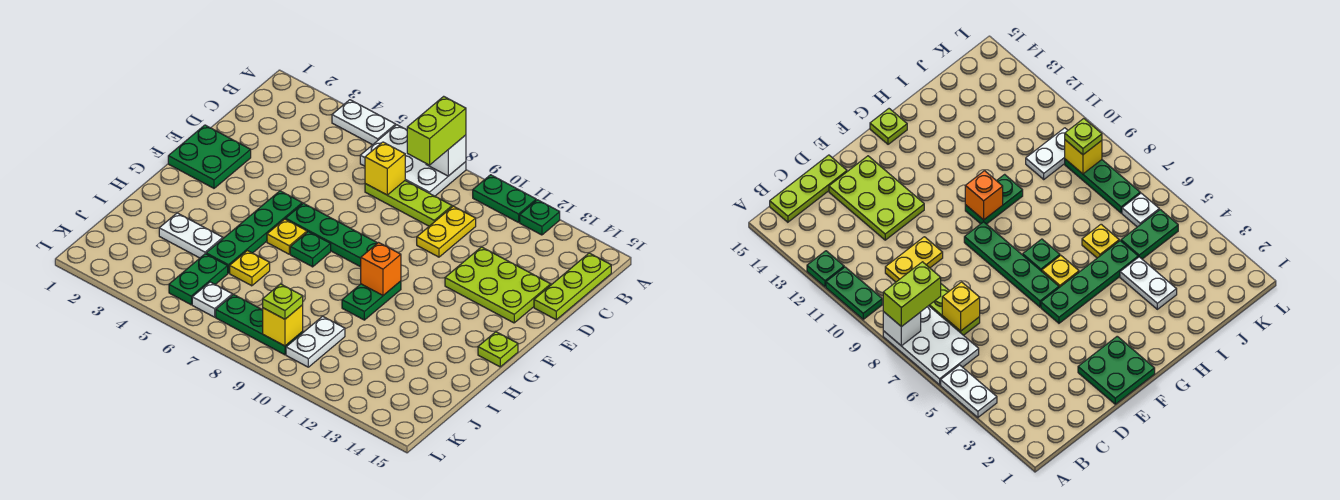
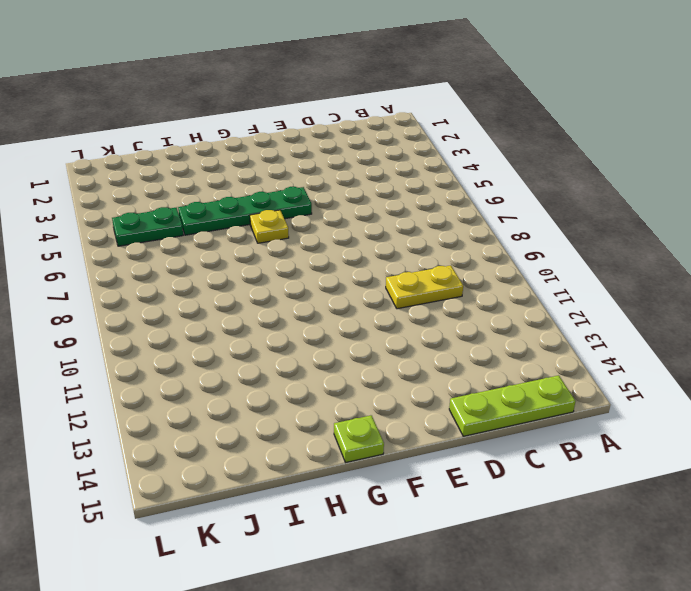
none -> white plate A4:A5 level 1
none -> white plate A6:B8 level 1
none -> green plate A10:A11 level 1

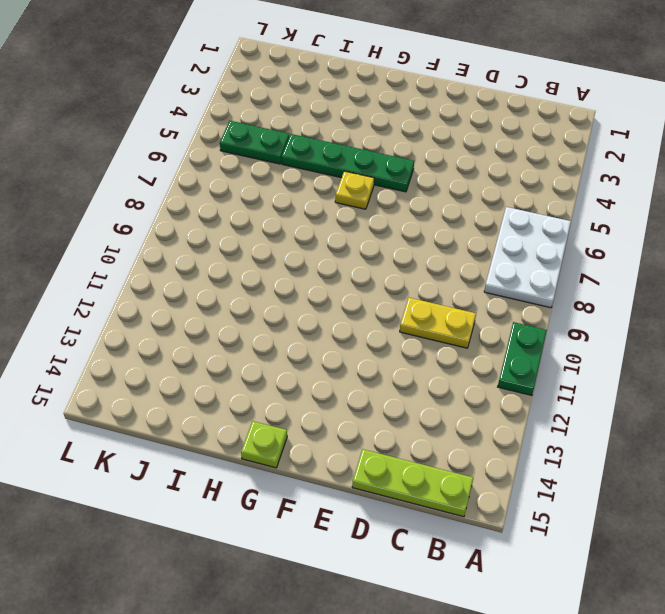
none -> white plate A4:A5 level 1
none -> green plate A12 level 1
none -> lime plate C7:C9 level 1

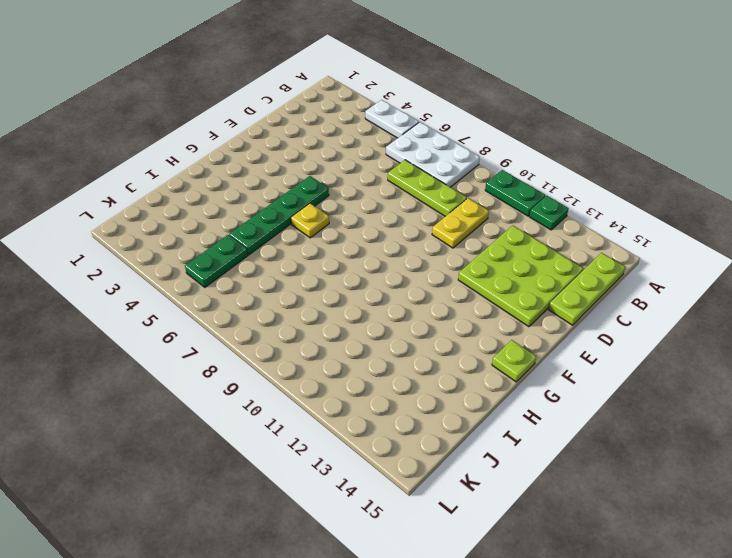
lime plate C12:E14 level 1 -> lime plate D12:E14 level 1
none -> green plate E1:F2 level 1
none -> green plate F6:F9 level 1
none -> green plate G7 level 1

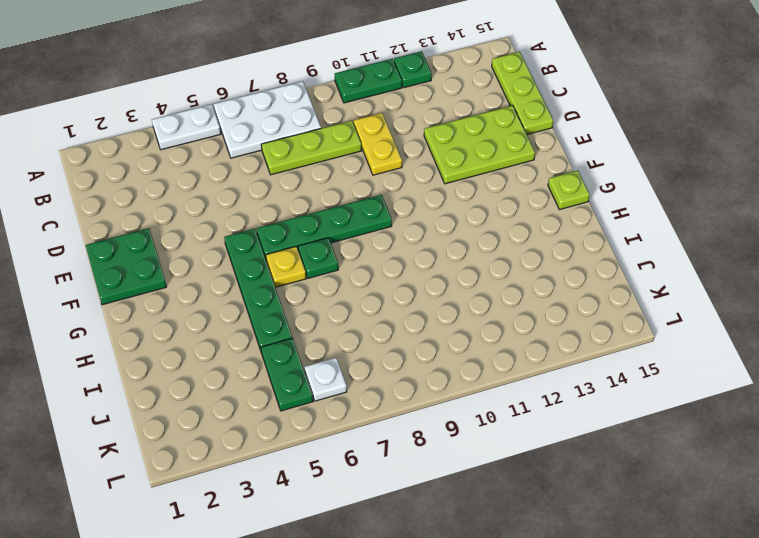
none -> green plate G10:H10 level 1
none -> white plate I3:I4 level 1
none -> yellow plate I6 level 1

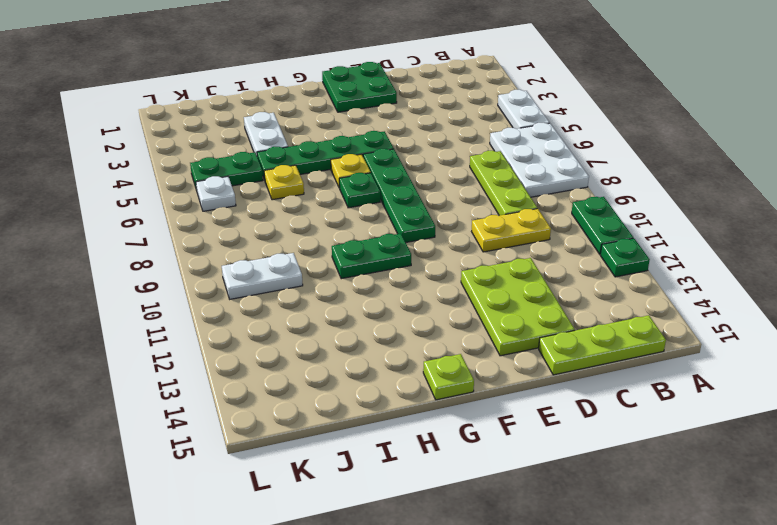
none -> green plate K7:K9 level 1
none -> white brick A8 level 2
none -> yellow brick C7 level 2

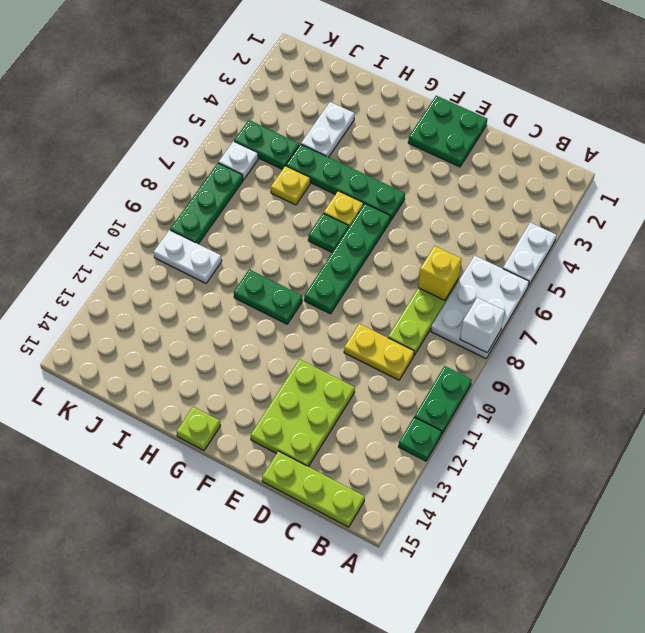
none -> orange brick G10 level 2
none -> yellow brick K9 level 2
none -> lime brick A8:B8 level 3

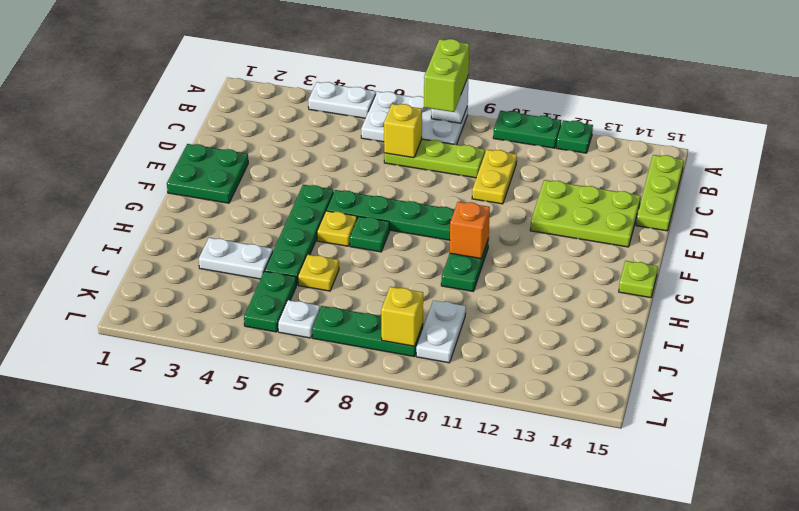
none -> lime plate K9 level 3

